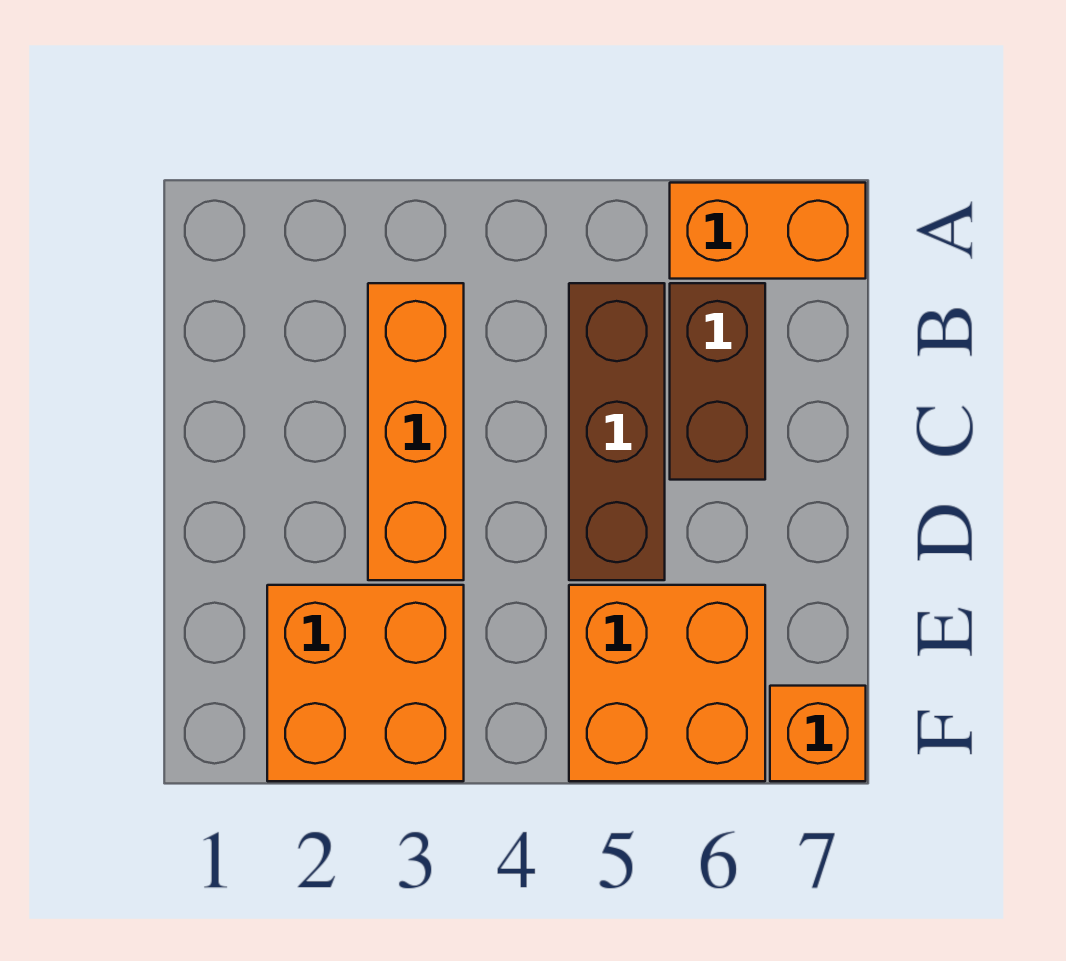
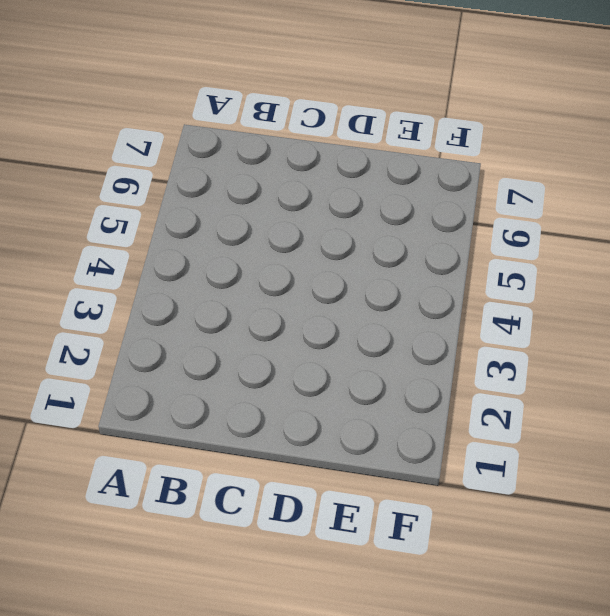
none -> orange brick A6:A7 level 1
none -> orange brick B3:D3 level 1

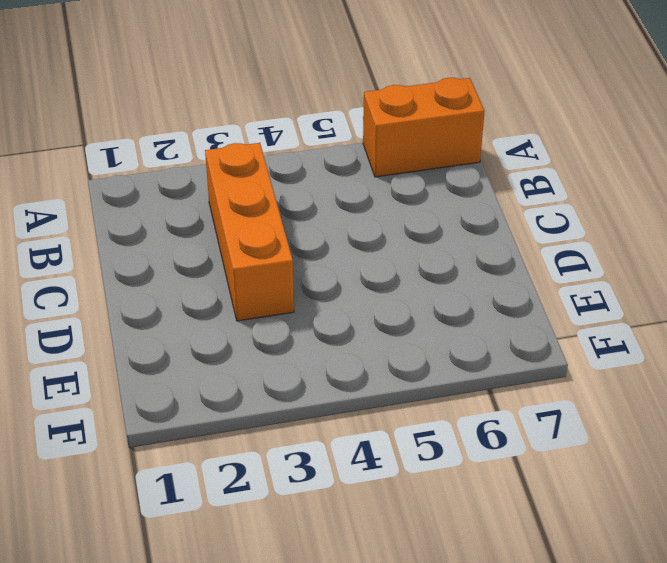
none -> brown brick B5:D5 level 1
none -> brown brick B6:C6 level 1

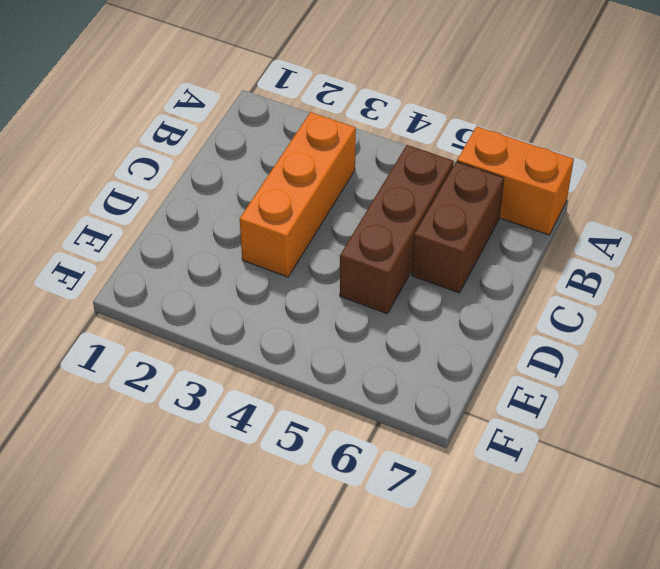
none -> orange brick E2:F3 level 1
none -> orange brick E5:F6 level 1

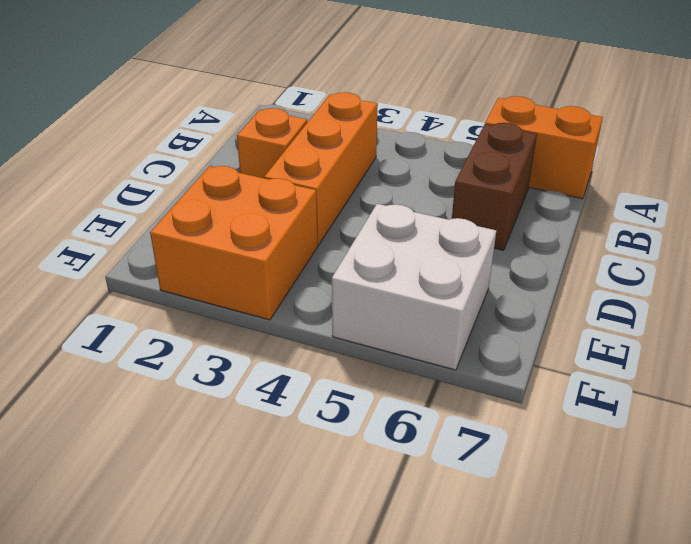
orange brick C2 level 1 -> orange brick F7 level 1
white brick E5:F6 level 1 -> orange brick E5:F6 level 1
none -> brown brick B5:D5 level 1

